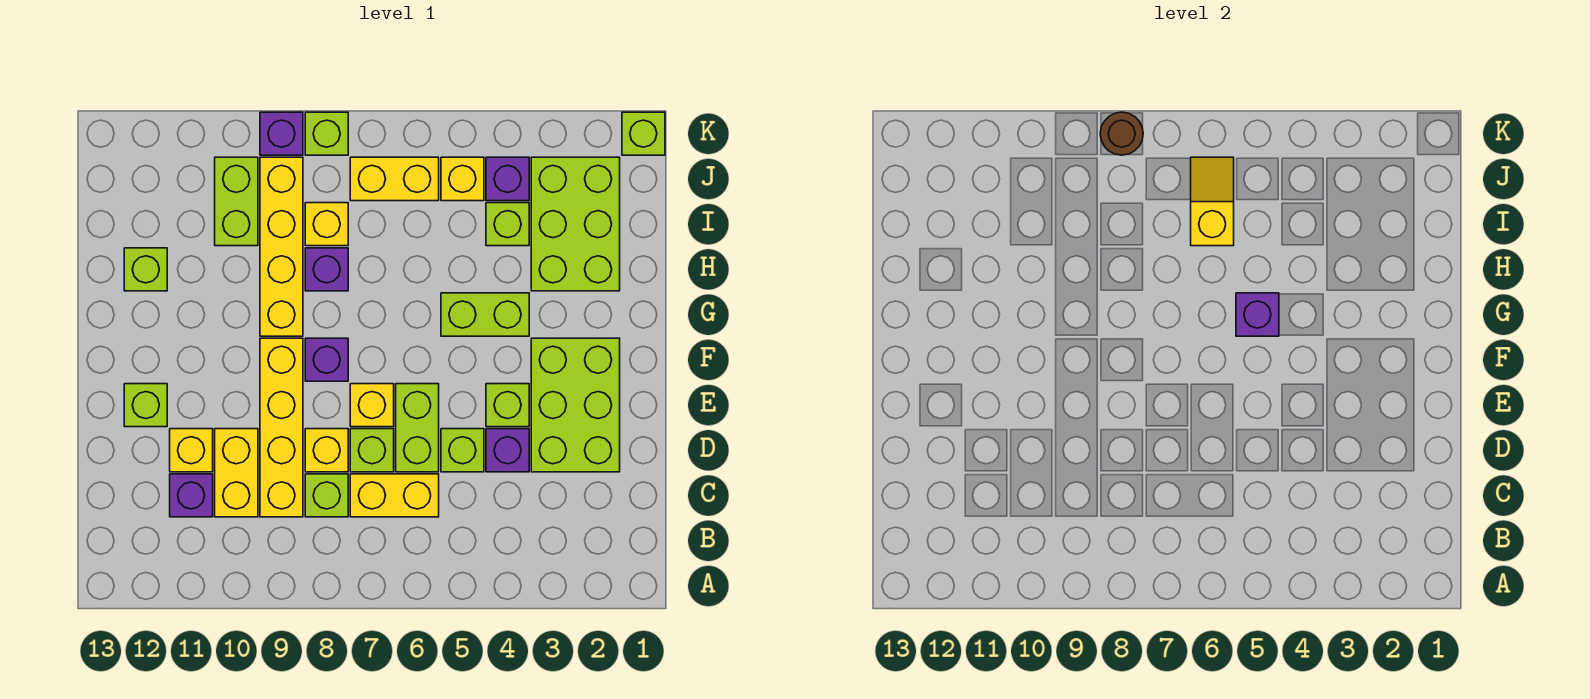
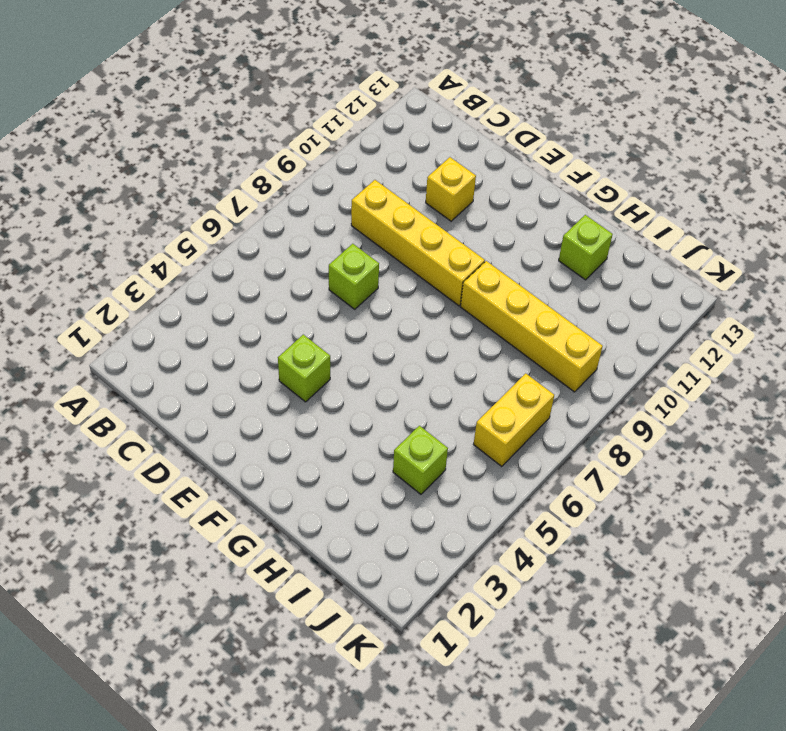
none -> yellow brick C6:C7 level 1
none -> lime brick C8 level 1
none -> yellow brick C10:D10 level 1
none -> purple brick C11 level 1

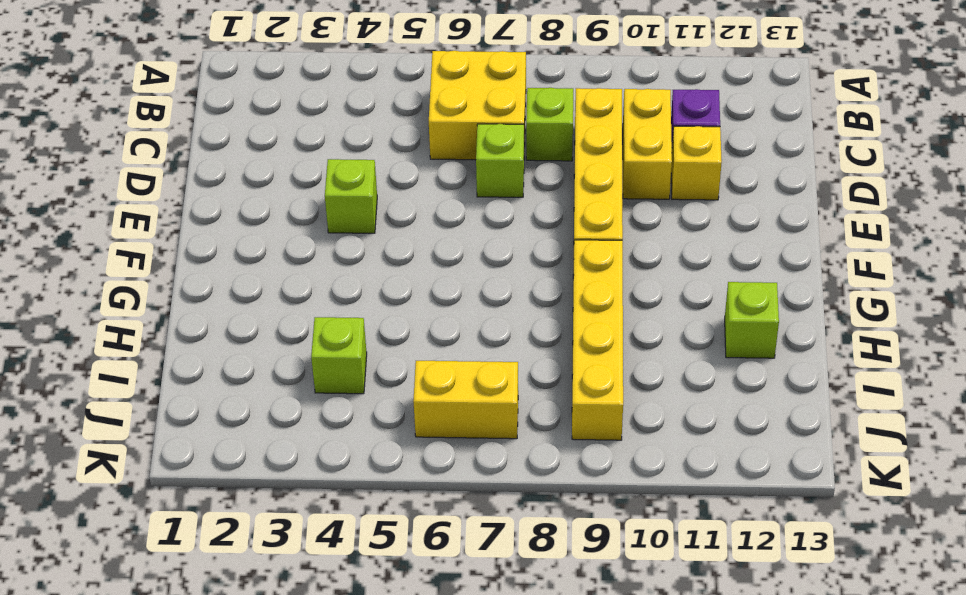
yellow brick B6:C7 level 1 -> yellow brick C6:C7 level 1
none -> lime brick D2:F3 level 1
none -> purple brick D4 level 1
none -> lime brick D5 level 1
none -> lime brick D6:E6 level 1

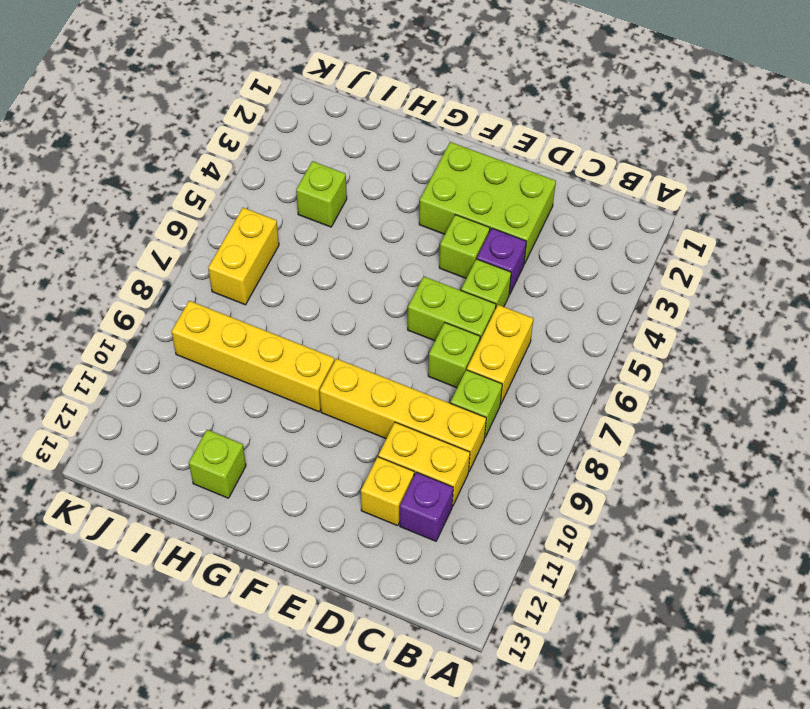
none -> yellow brick D8 level 1
none -> yellow brick E7 level 1
none -> lime brick E12 level 1
none -> purple brick F8 level 1

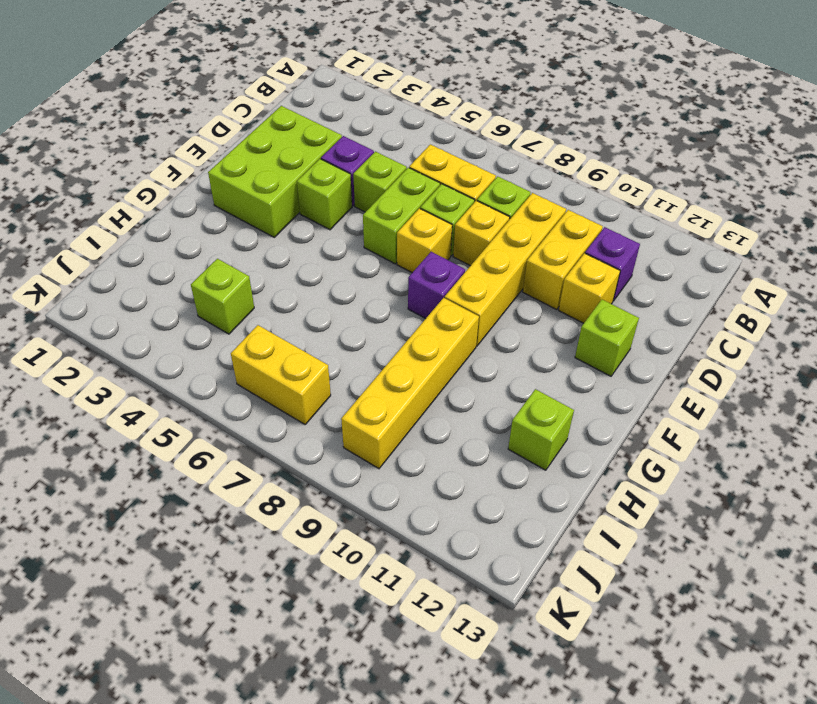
none -> lime brick G4:G5 level 1
none -> lime brick H2:J3 level 1
none -> purple brick H8 level 1
none -> yellow brick I8 level 1

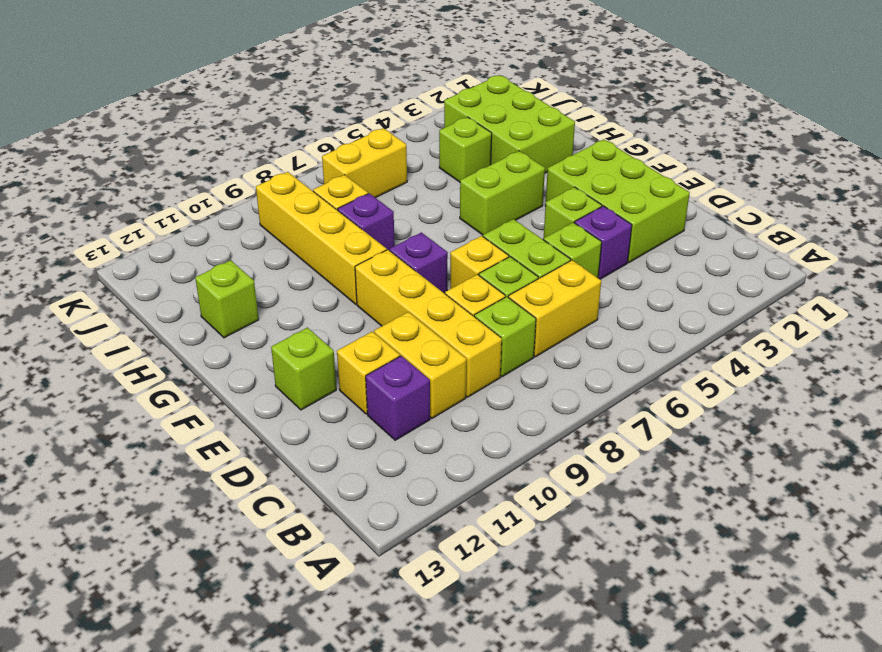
none -> lime brick I10:J10 level 1
none -> purple brick J4 level 1
none -> yellow brick J5 level 1
none -> lime brick K1 level 1

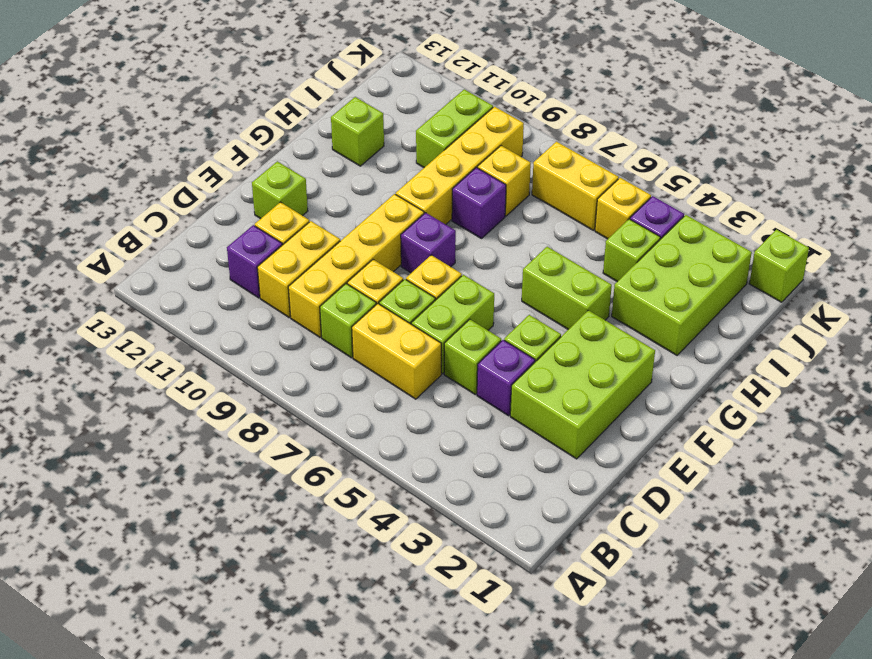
none -> lime brick K8 level 1
none -> purple brick K9 level 1
none -> purple brick G5 level 2
none -> yellow slope I6:J6 level 2 top I

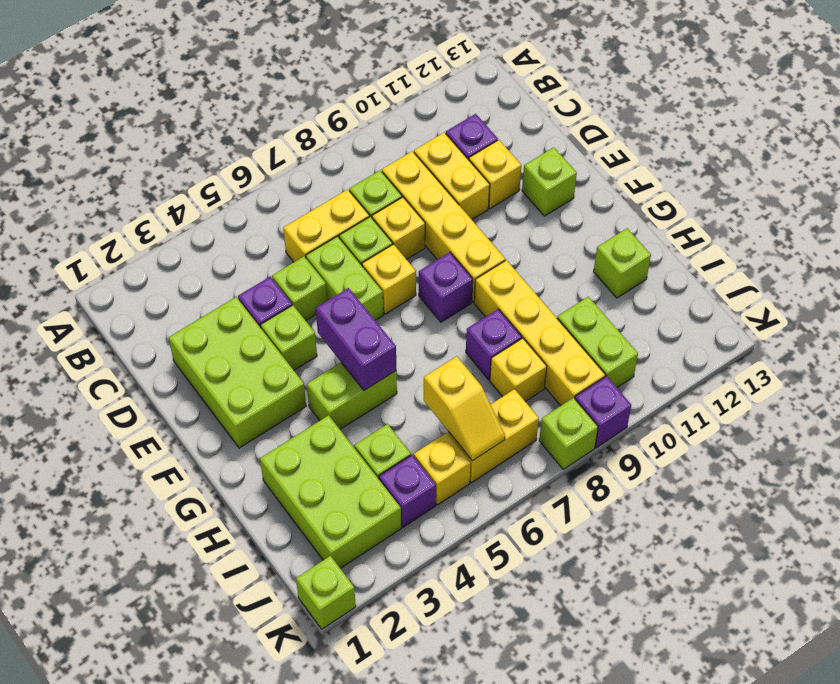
purple brick F5:G5 level 2 -> purple brick G5 level 2
none -> brown round brick K8 level 2

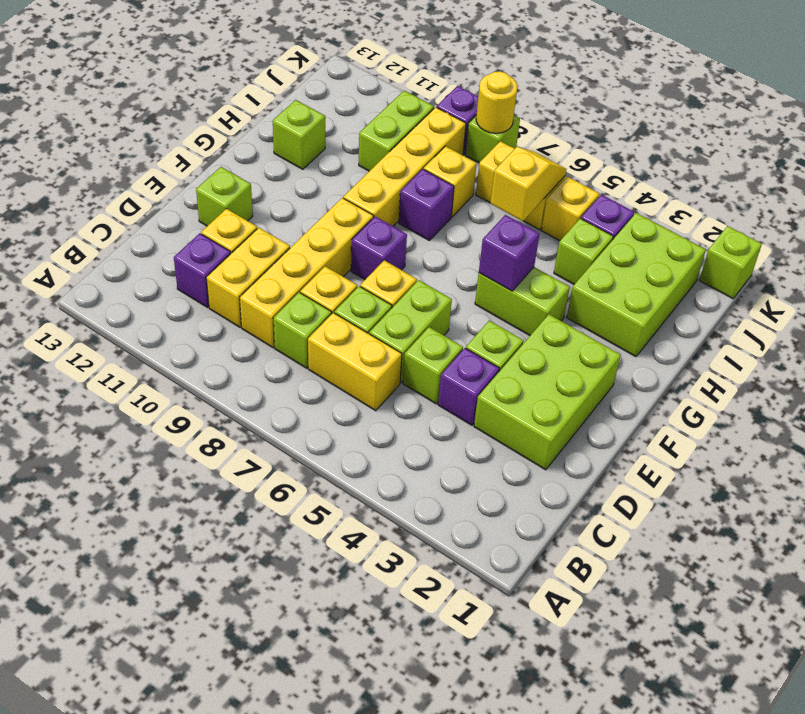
yellow round brick K8 level 2 -> brown round brick K8 level 2

